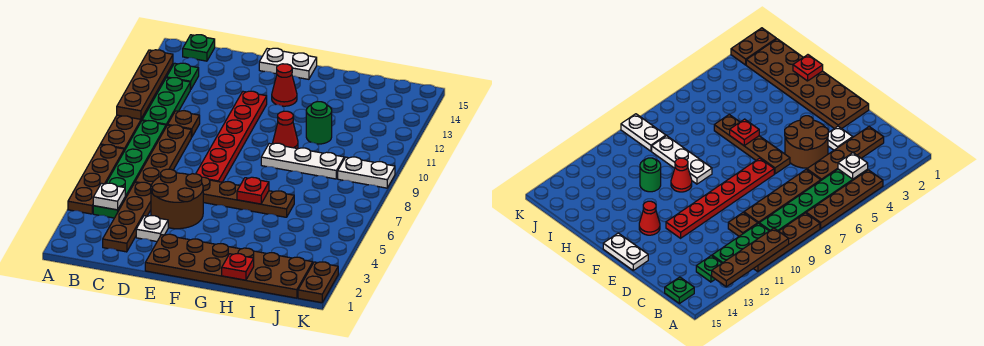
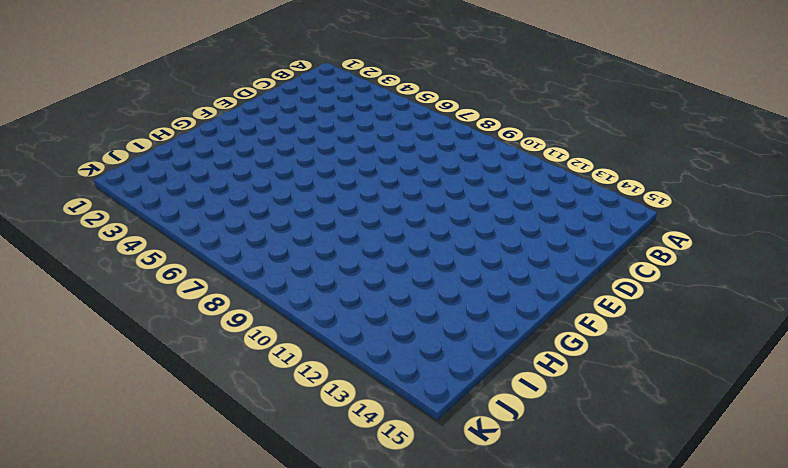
none -> brown plate A4:A7 level 1
none -> brown plate A8:A11 level 1
none -> green plate B4:B9 level 1

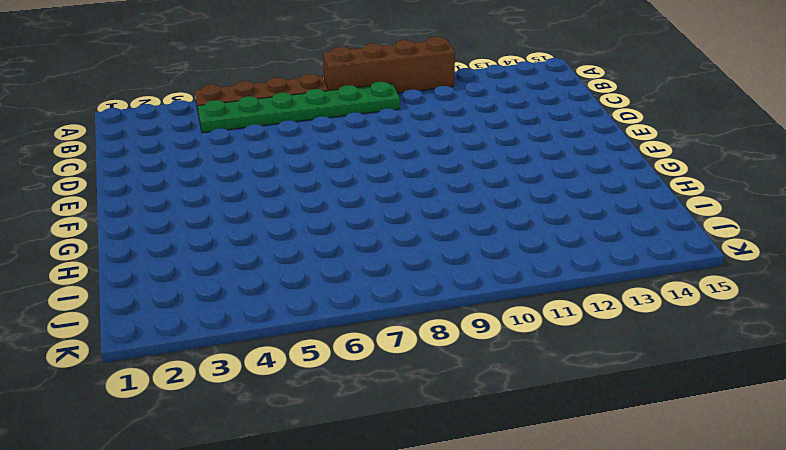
brown brick A8:A11 level 1 -> brown plate A8:A11 level 1
none -> green plate B10:B12 level 1
none -> green plate B13 level 1
none -> green plate B15 level 1

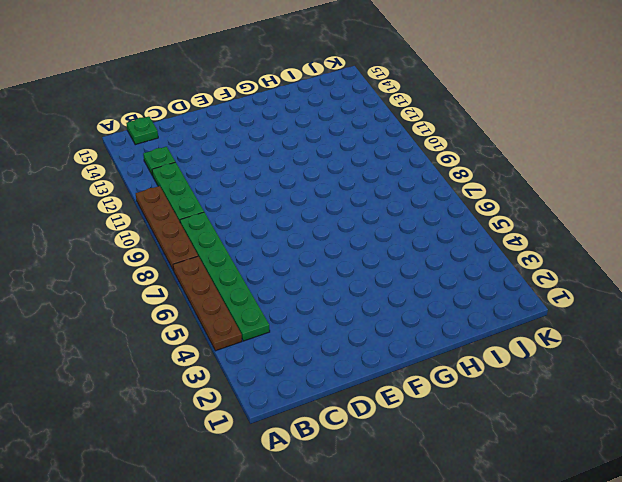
none -> brown plate C2:C5 level 1
none -> brown plate C6:C9 level 1
none -> brown plate C10 level 1

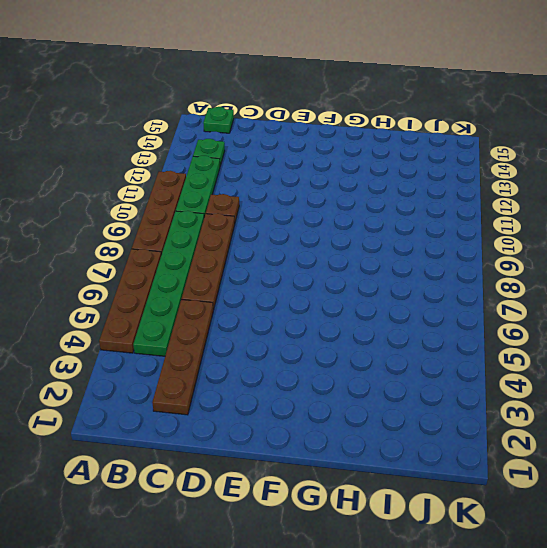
none -> white plate D3 level 1
none -> brown round brick D4:E5 level 1
none -> brown plate E1:J2 level 1

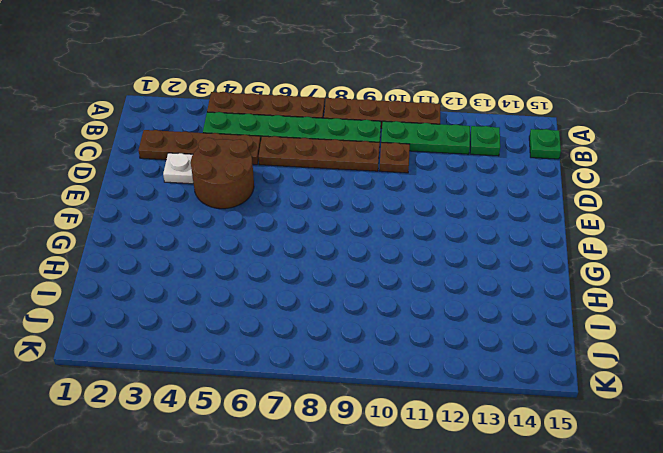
none -> brown plate E1:J2 level 1
none -> brown plate E6:H6 level 1
none -> red plate E7:E12 level 1

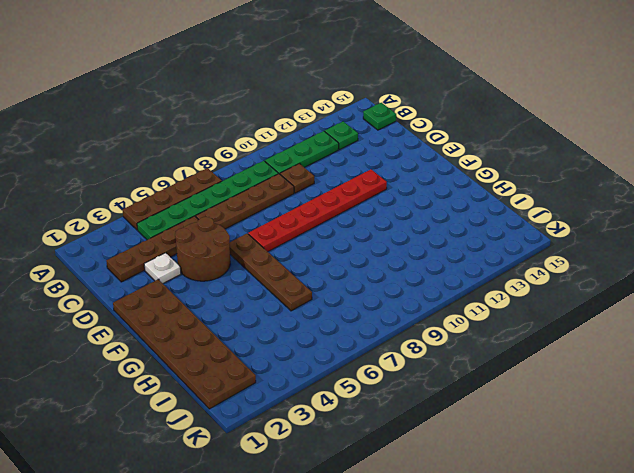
none -> brown plate A8:A11 level 1
none -> white plate E15:F15 level 1
none -> red cone F13 level 1

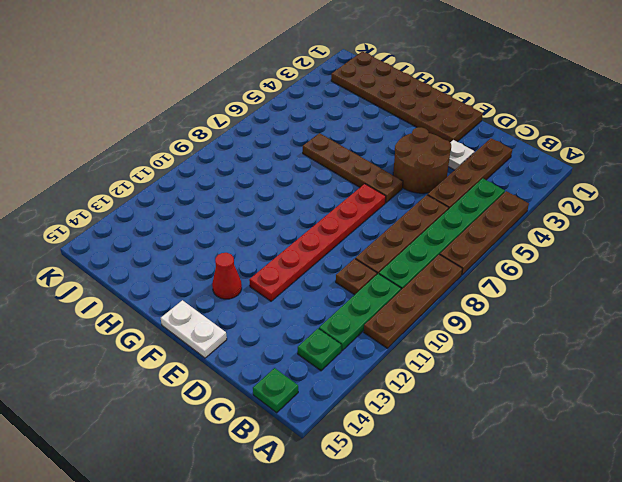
none -> white plate G9:I9 level 1
none -> red cone G10 level 1
none -> green round brick H11 level 1

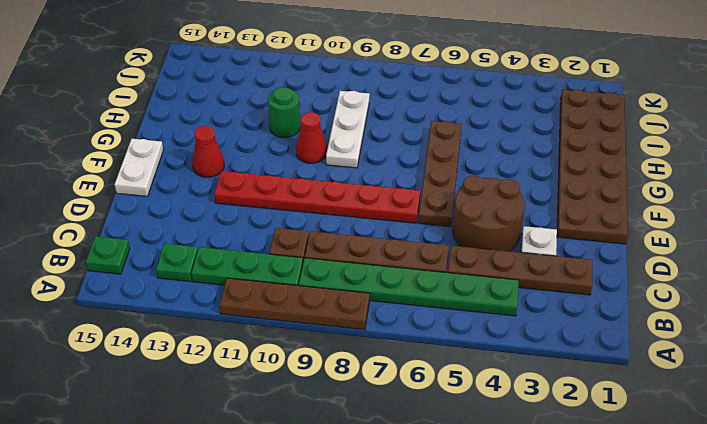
none -> brown plate A4:A7 level 1
none -> white plate J9:K9 level 1
none -> brown plate K1:K2 level 1

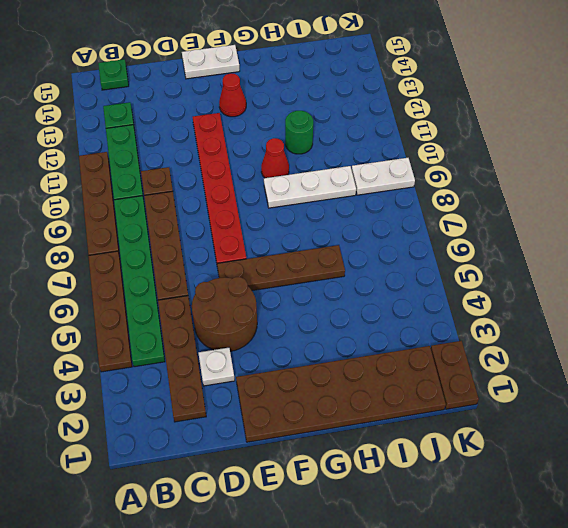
none -> brown plate A10:A13 level 2
none -> white plate B4 level 2
none -> red plate G6 level 2

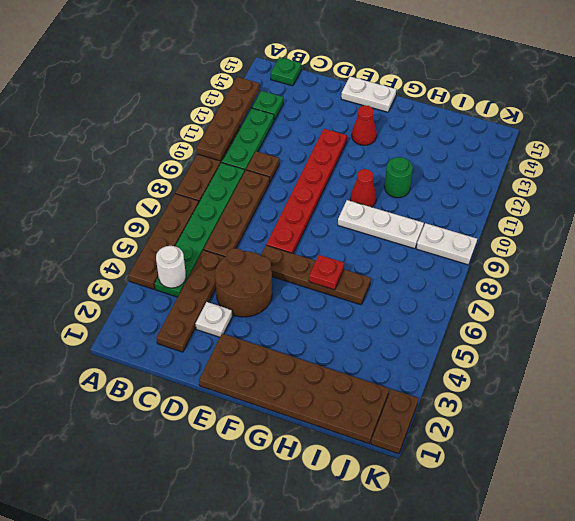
white round brick B4 level 2 -> white plate B4 level 2
none -> red plate H1 level 2

